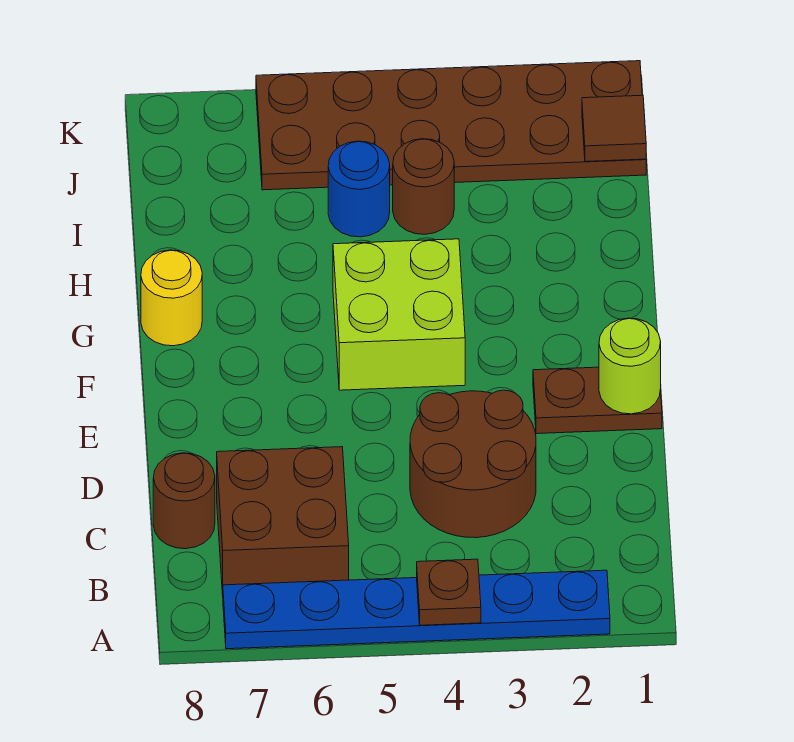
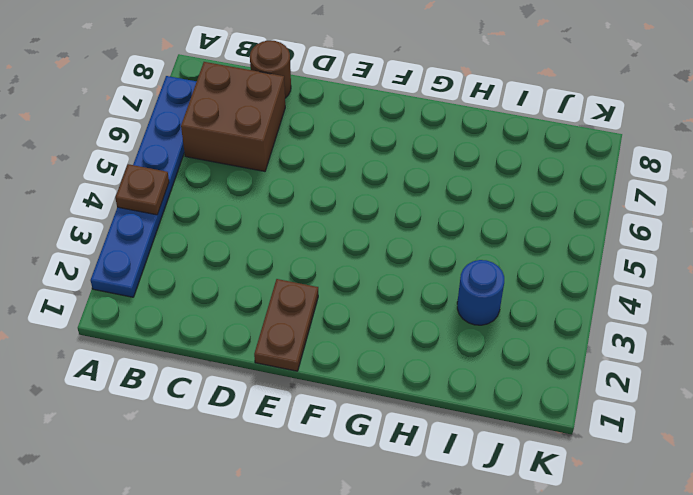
blue round brick I3 level 1 -> blue round brick I5 level 1
none -> brown round brick C3:D4 level 1
none -> lime brick F4:G5 level 1
none -> yellow round brick G8 level 1

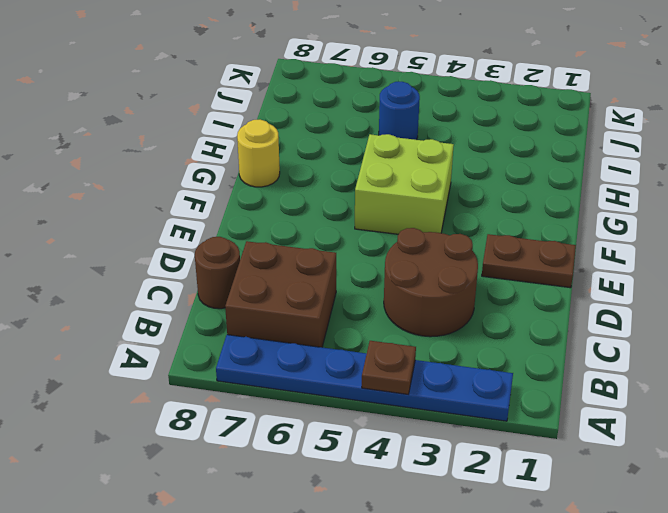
none -> brown round brick I4 level 1
none -> brown plate J1:K6 level 1
none -> lime round brick E1 level 2

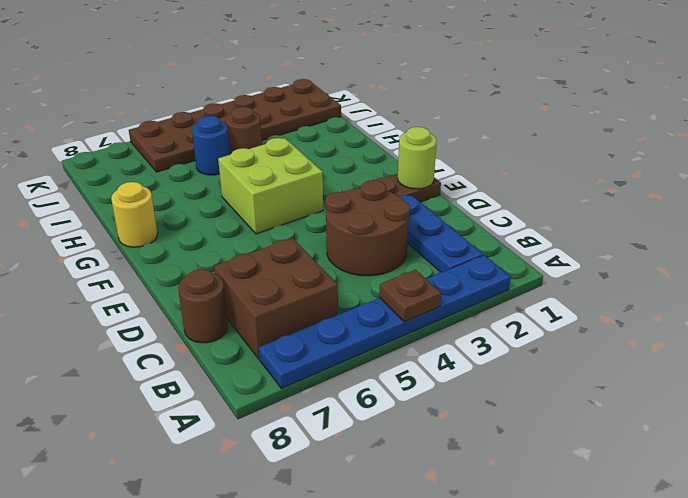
blue plate B2:D2 level 1 -> none
none -> brown tile J1 level 2

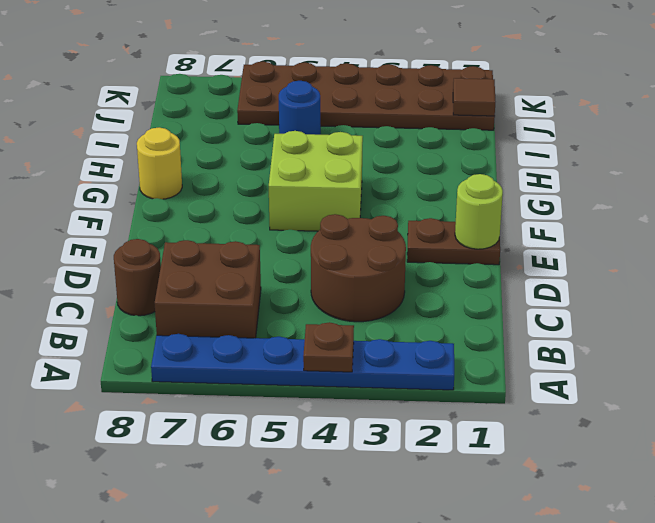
none -> brown round brick I4 level 1

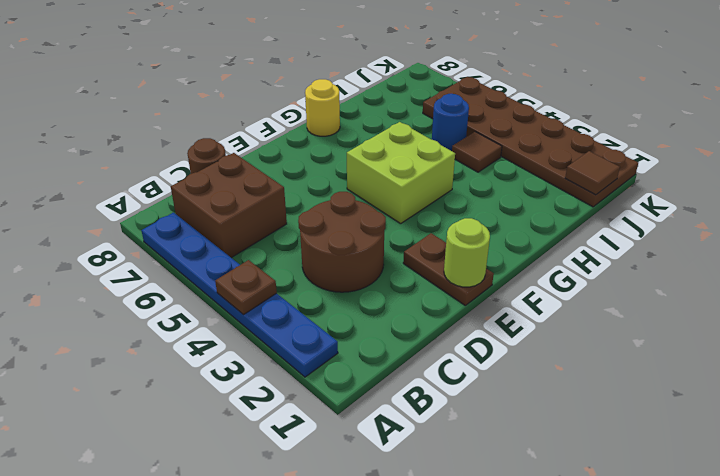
brown tile I4 level 1 -> brown round brick I4 level 1

